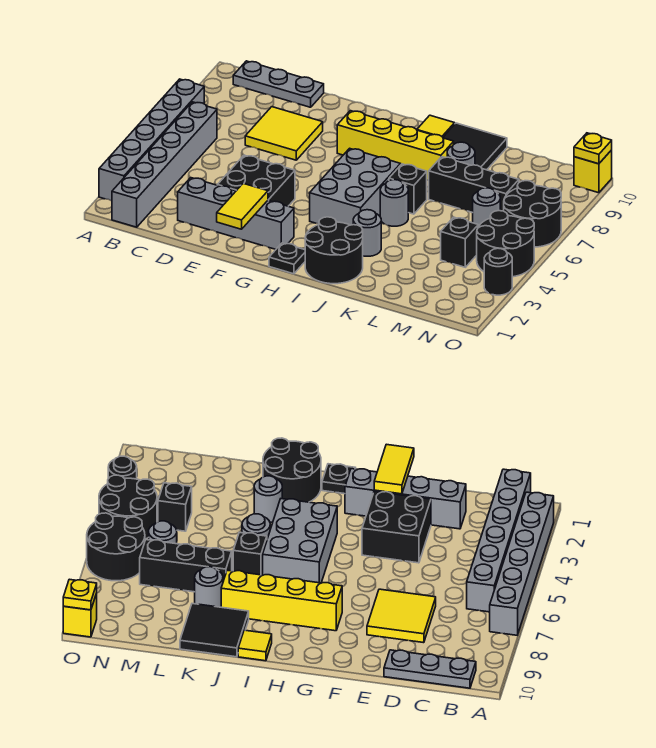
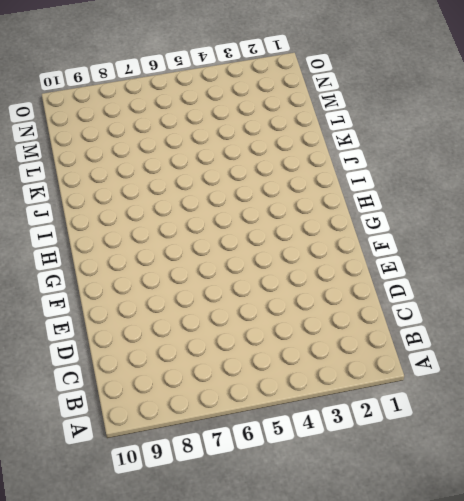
none -> grey brick A2:A7 level 1
none -> grey brick B1:B6 level 1
none -> grey plate B10:D10 level 1

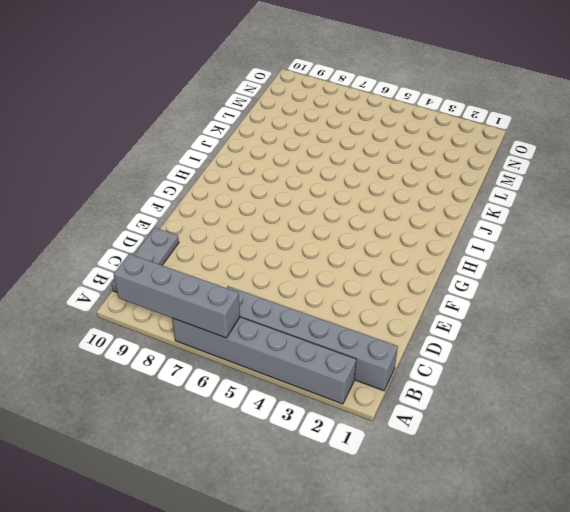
grey brick A6:A9 level 2 -> grey brick D2:G2 level 1
none -> yellow tile D7:E8 level 1
none -> black brick E3:F4 level 1
none -> yellow brick G8:J8 level 1

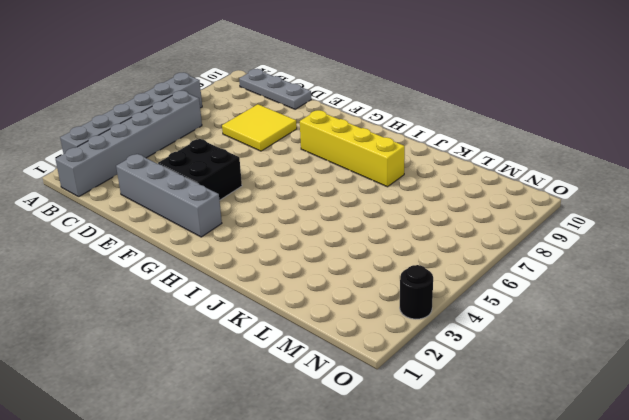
none -> black plate H1 level 1
none -> grey brick H4:I6 level 1
none -> black round brick I1:J2 level 1

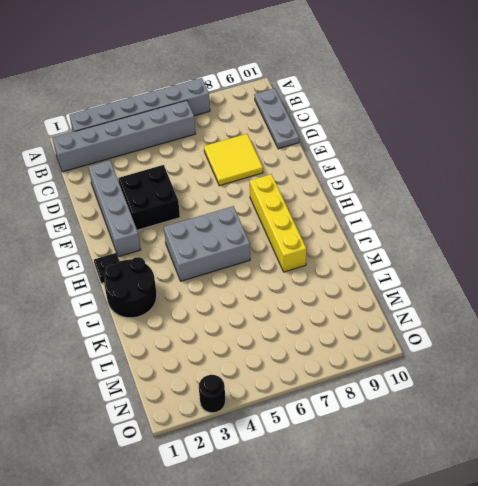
none -> yellow tile I10 level 1
none -> grey round brick J3 level 1
none -> grey round brick J5 level 1

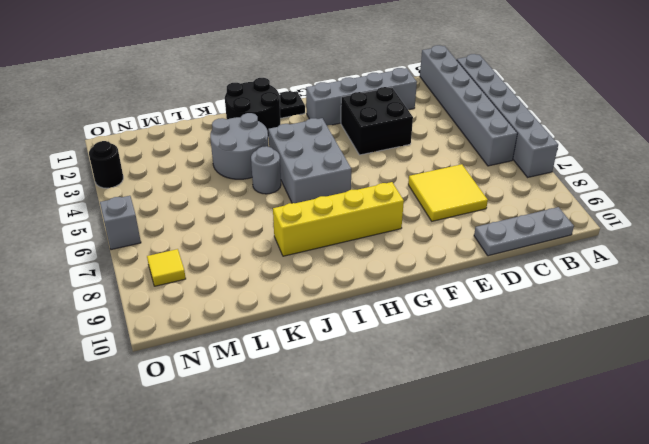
grey round brick J3:K4 level 1 -> grey round brick J3 level 1
yellow tile N8 level 1 -> yellow tile I10 level 1
grey brick O6 level 1 -> black round brick N6:O7 level 1
none -> black brick J6 level 1
none -> black tile J9:K10 level 1
none -> black brick K7:M7 level 1

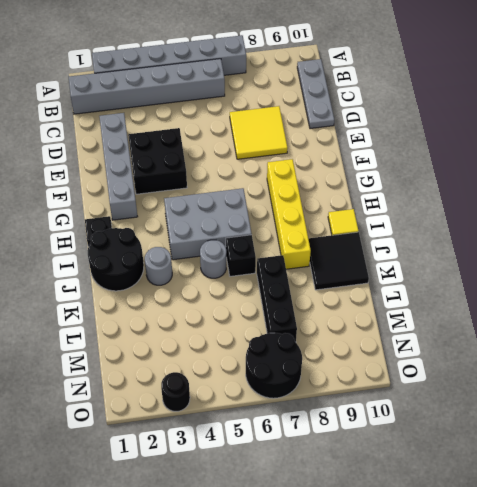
none -> grey round brick K8 level 1
none -> black brick M4 level 1
none -> grey round brick M6 level 1

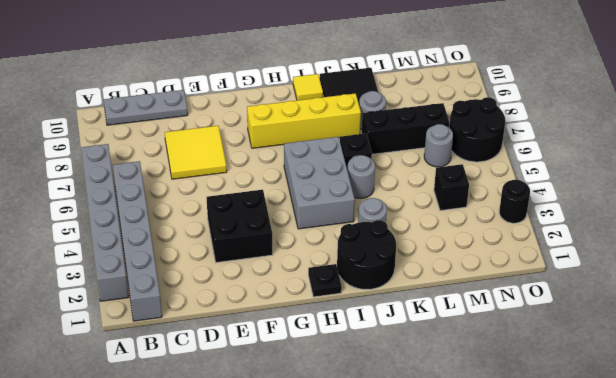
none -> grey brick D2:G2 level 1
none -> black round brick N4:O5 level 1
none -> yellow brick O10 level 1

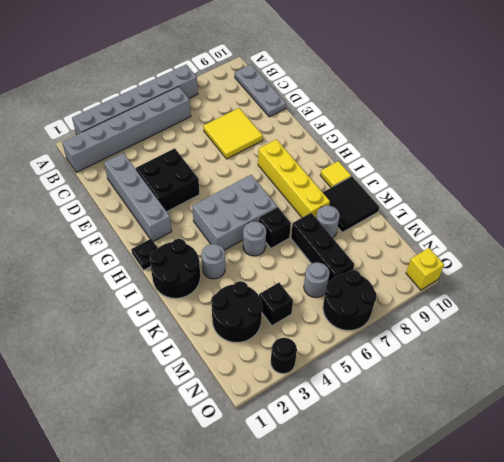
black round brick L2:M3 level 1 -> black round brick N4:O5 level 1
none -> yellow tile F1:F2 level 2
none -> yellow plate O10 level 2

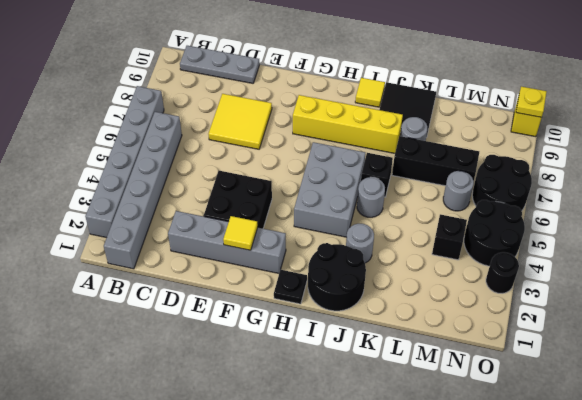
yellow tile F2 level 2 -> yellow tile F1:F2 level 2

